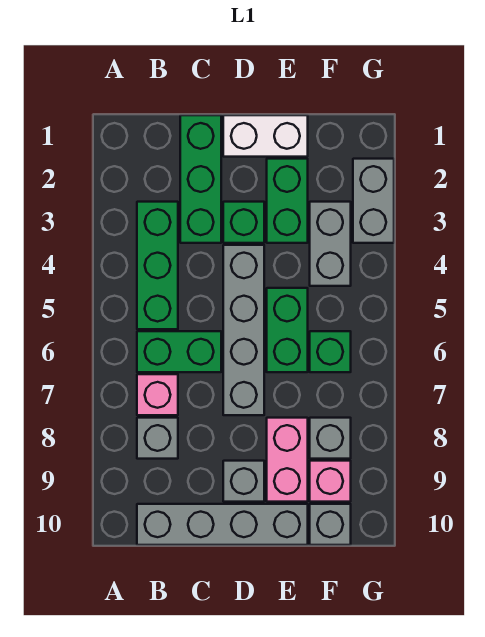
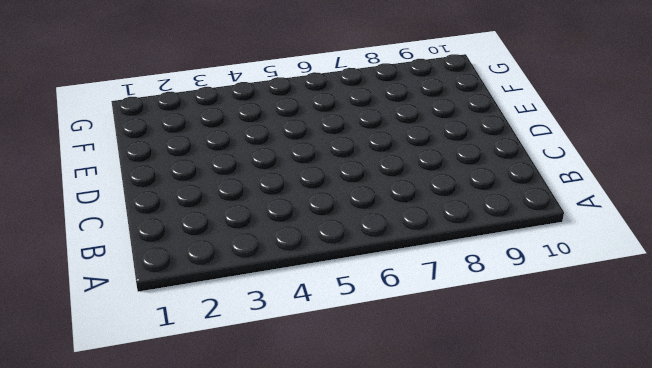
none -> green brick B3:B5 level 1
none -> green brick B6:C6 level 1
none -> pink brick B7 level 1

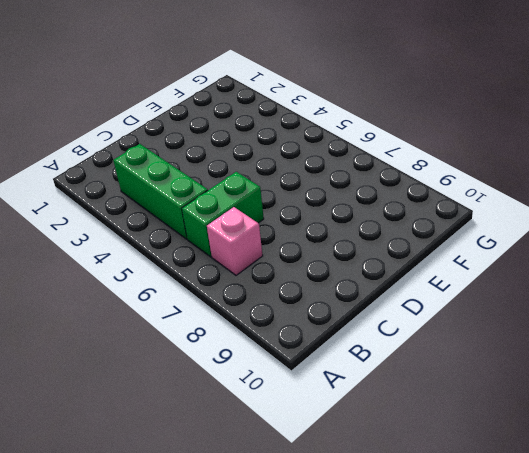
none -> grey brick B8 level 1
none -> grey brick B10:E10 level 1
none -> green brick C1:C3 level 1

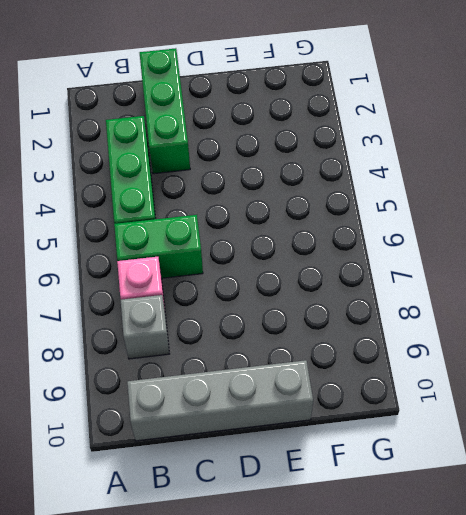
none -> white brick D1:E1 level 1
none -> green brick D3 level 1
none -> grey brick D4:D7 level 1

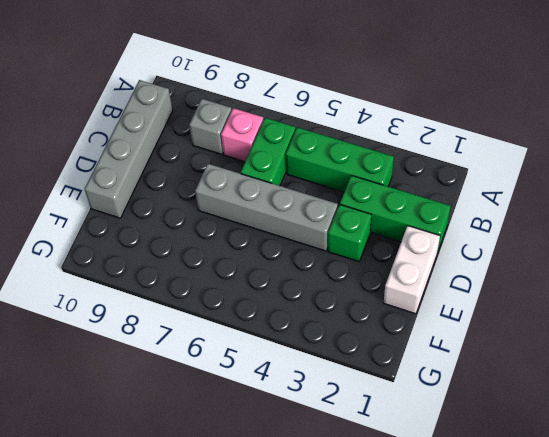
none -> grey brick D9 level 1
none -> green brick E2:E3 level 1
none -> green brick E5:E6 level 1

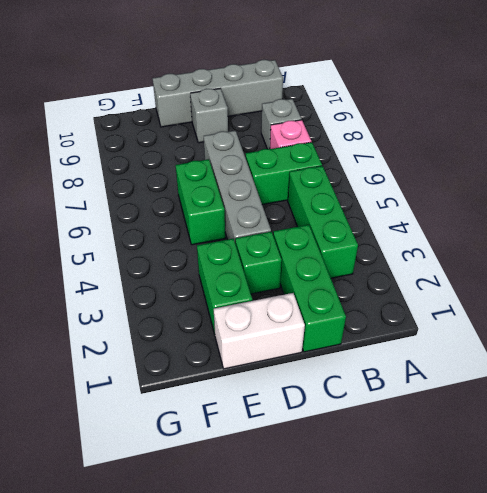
none -> pink brick E8:E9 level 1
none -> grey brick F3:F4 level 1
none -> green brick F6 level 1

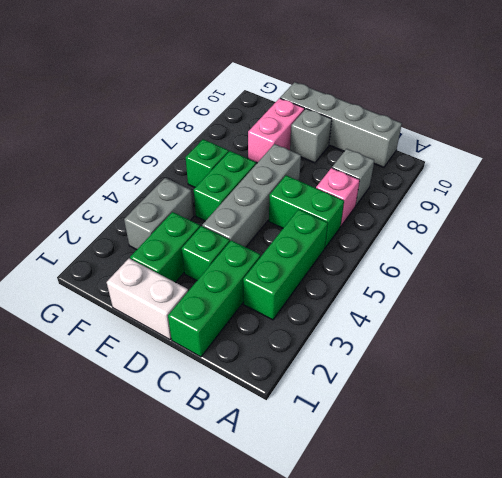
none -> grey brick F8 level 1
none -> pink brick F9 level 1
none -> grey brick F10 level 1

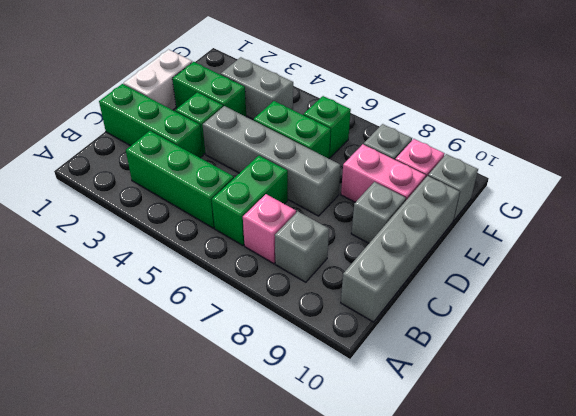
none -> grey brick G2:G3 level 1

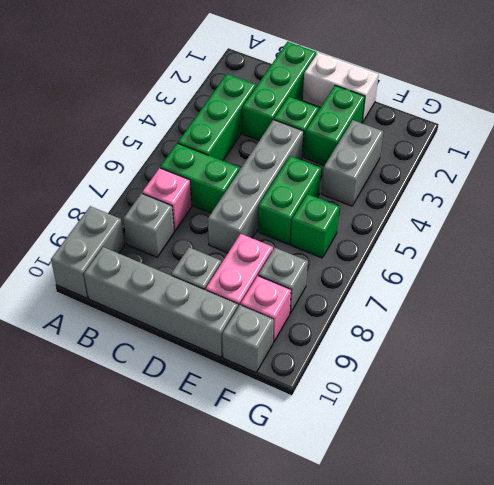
grey brick A9:A10 level 1 -> grey brick G2:G3 level 1

